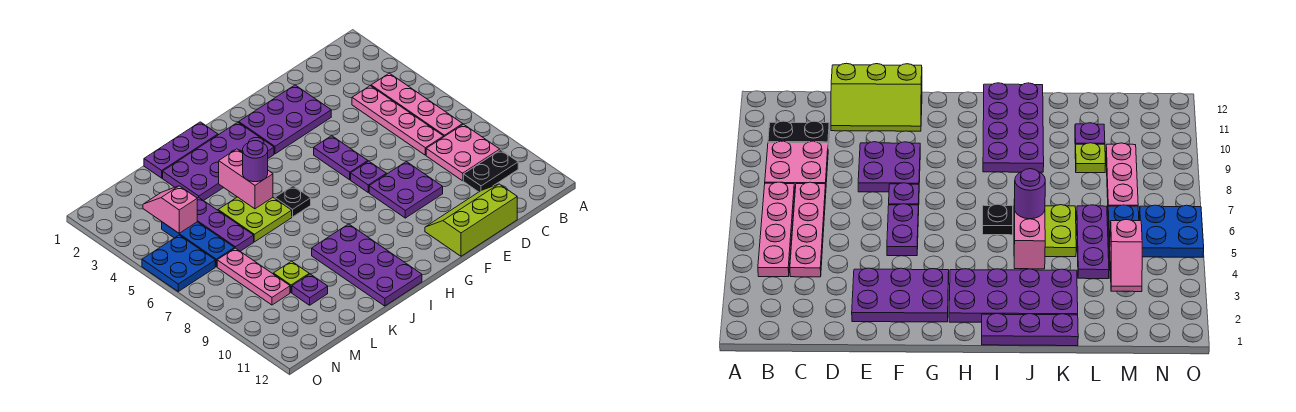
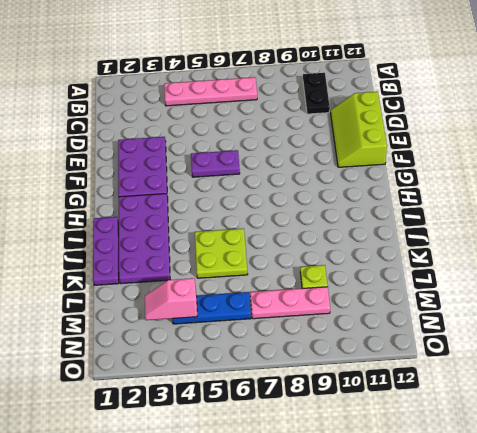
none -> pink plate B8:C9 level 1
none -> pink plate C4:C7 level 1
none -> purple plate E8:F9 level 1

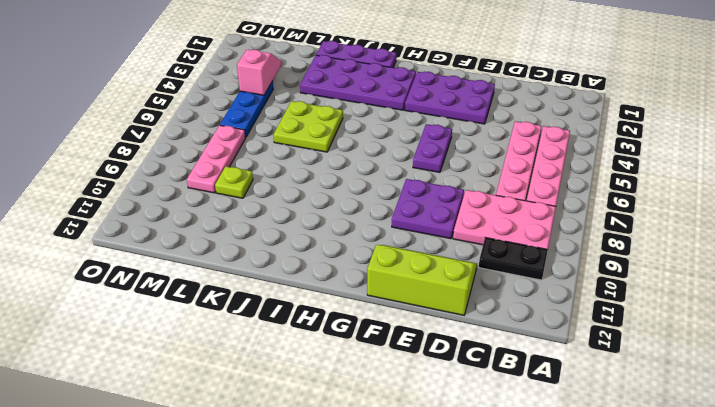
pink plate B8:D9 level 1 -> pink plate B8:C9 level 1
none -> purple plate F7 level 1
none -> black plate I6 level 1
none -> purple plate I9:J12 level 1

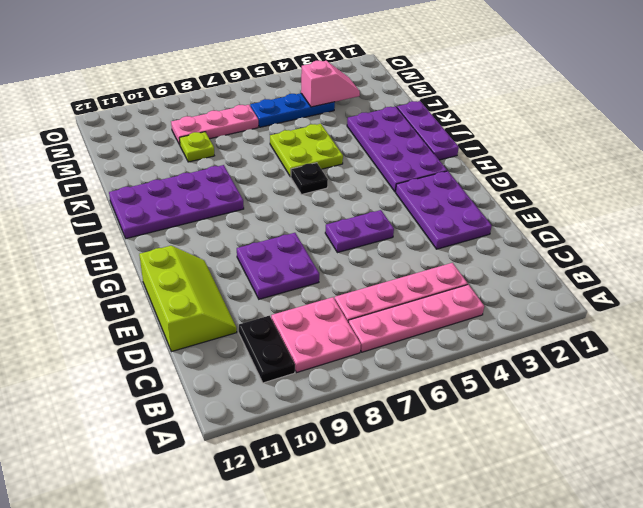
none -> purple plate F7 level 1
none -> purple plate L4:L6 level 1
none -> purple plate L10 level 1

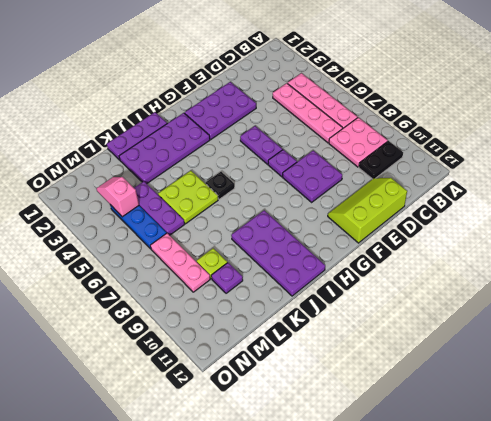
none -> blue plate N5:O6 level 1
none -> pink brick J4:J5 level 2
none -> purple round brick J5 level 3

